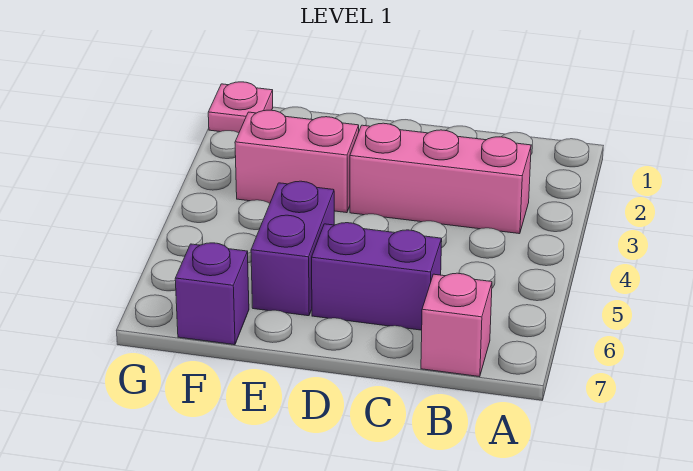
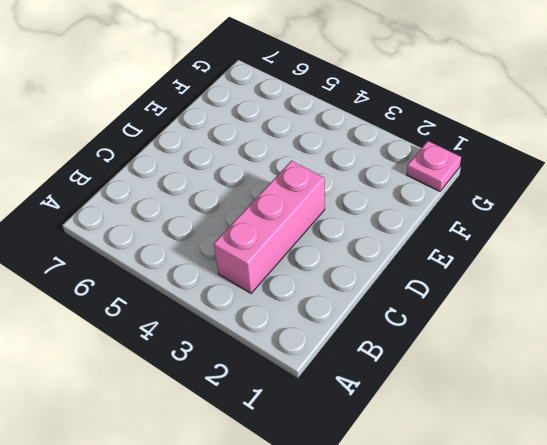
none -> pink brick B7 level 1
none -> purple brick C6:D6 level 1

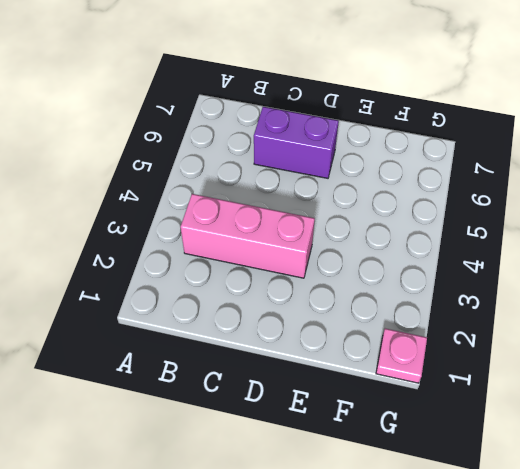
none -> pink brick B7 level 1
none -> pink brick E3:F3 level 1

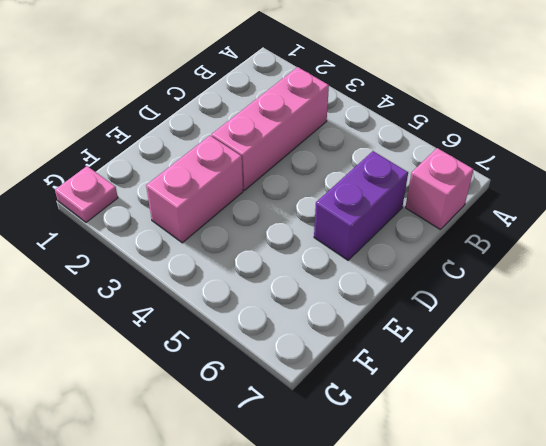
none -> purple brick E5:E6 level 1
none -> purple brick F7 level 1

